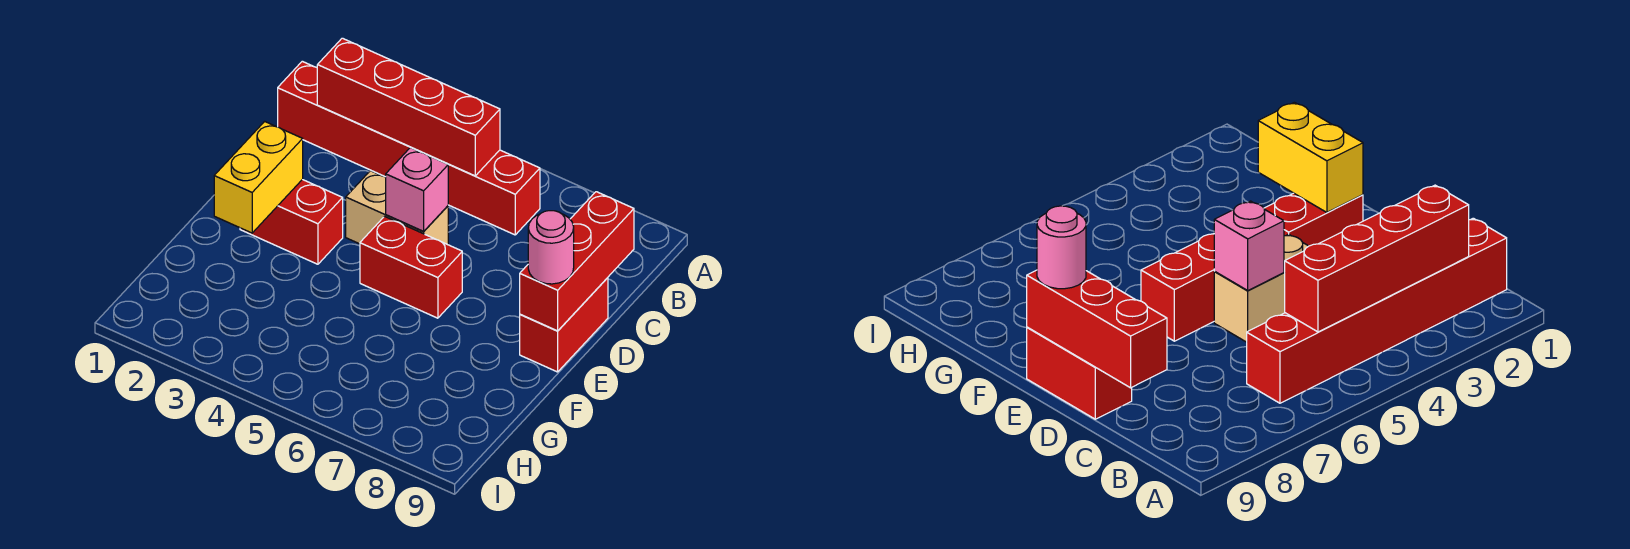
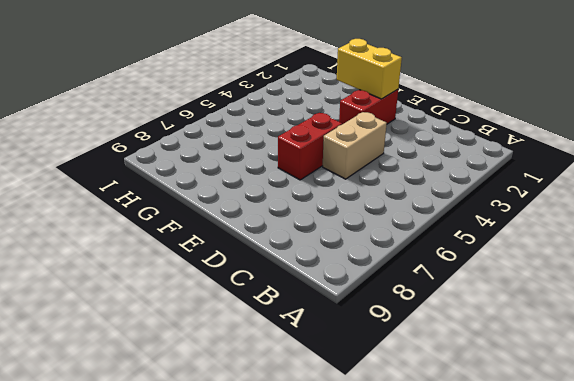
none -> red brick B1:B6 level 1
none -> red brick D9:E9 level 1

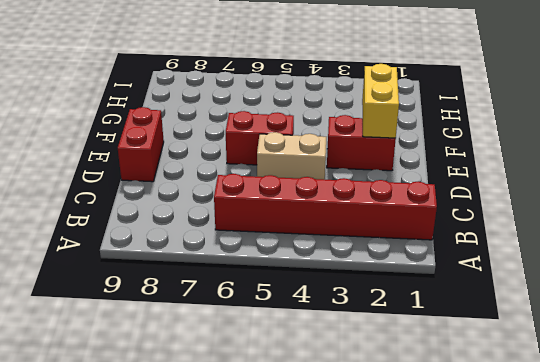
none -> red brick B2:B5 level 2
none -> red brick C9:E9 level 2

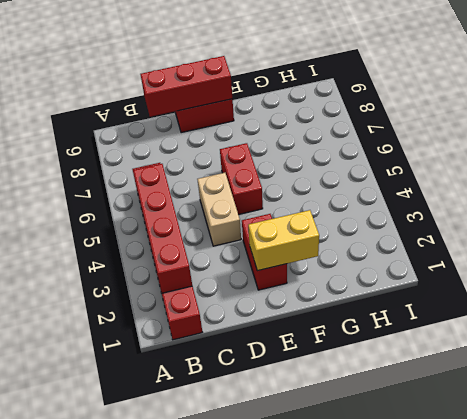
none -> pink brick D5 level 2
none -> pink round brick E9 level 3

